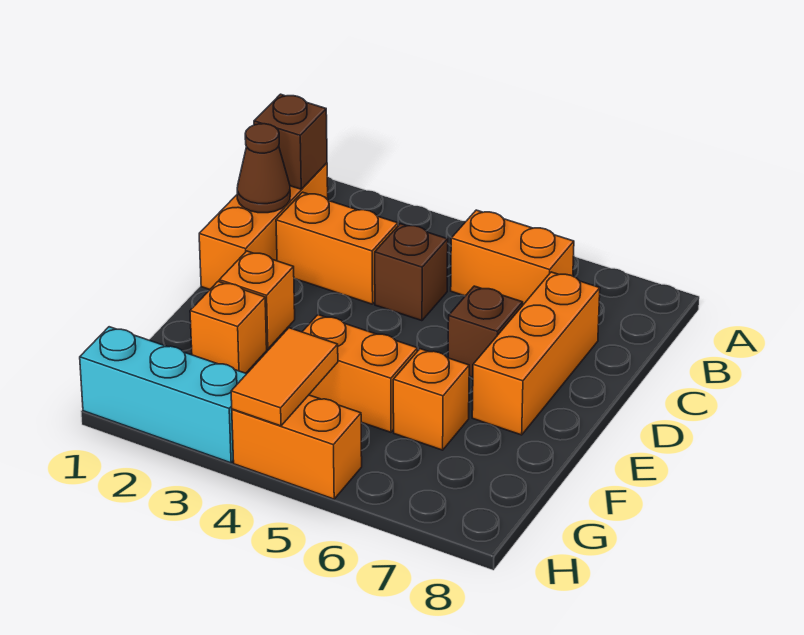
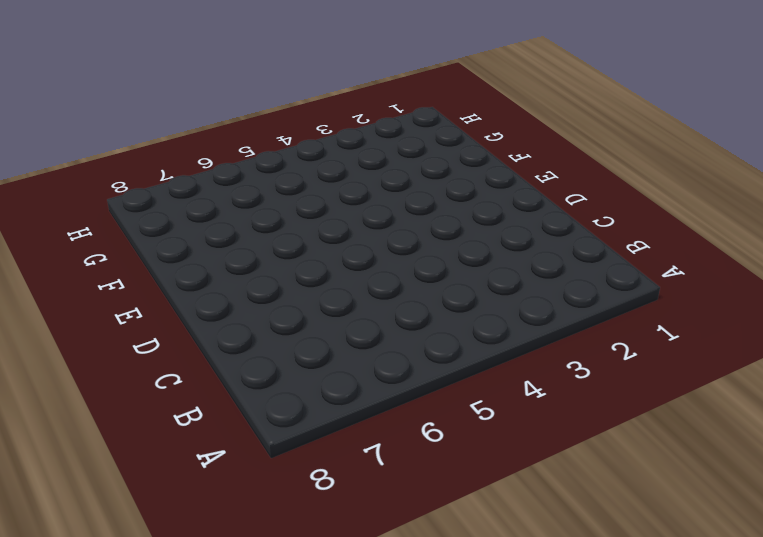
none -> orange brick B1:D1 level 1
none -> orange brick B5:B6 level 1
none -> orange brick C2:C3 level 1

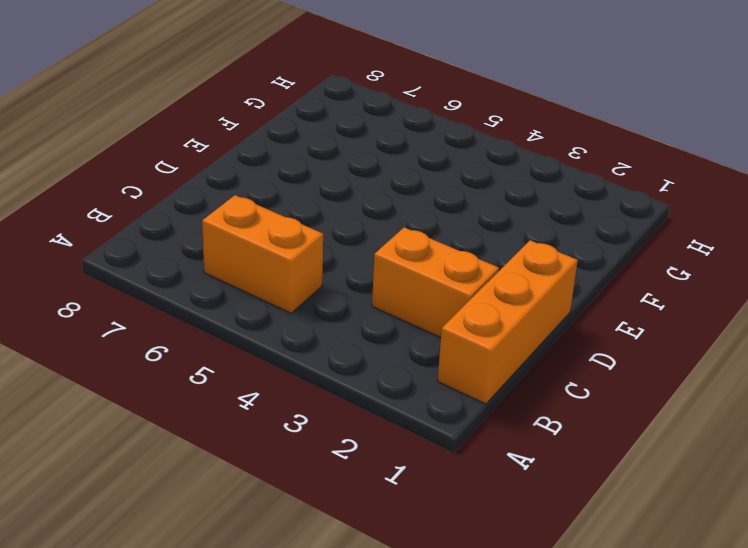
none -> brown brick C4 level 1
none -> orange brick C7:E7 level 1
none -> brown brick D6 level 1

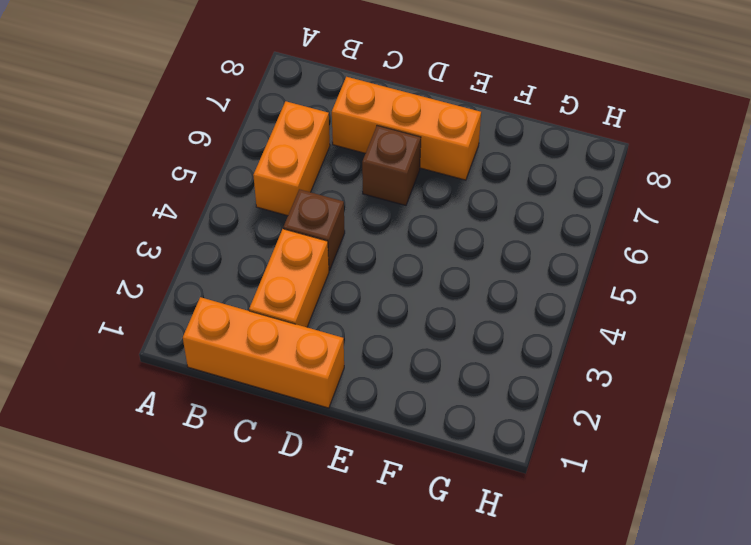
none -> orange brick E2 level 1
none -> orange brick F2 level 1
none -> orange brick F4:F5 level 1

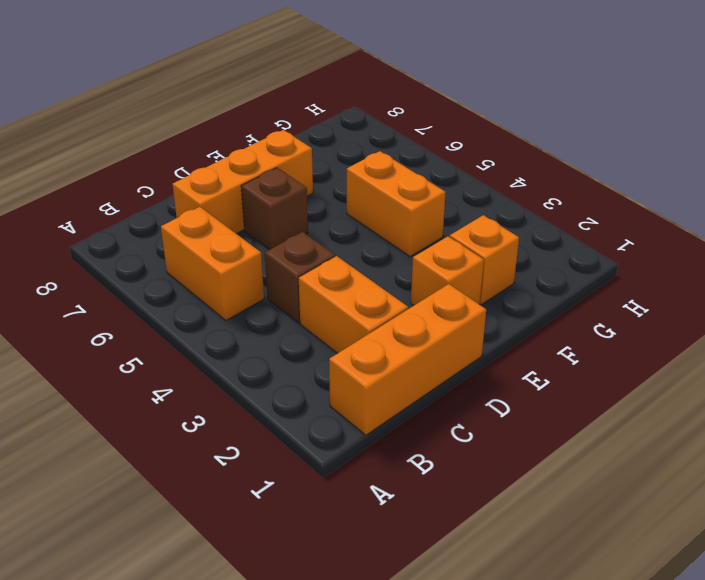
none -> orange brick F6 level 1
none -> cyan brick H1:H3 level 1
none -> orange brick H4:H5 level 1

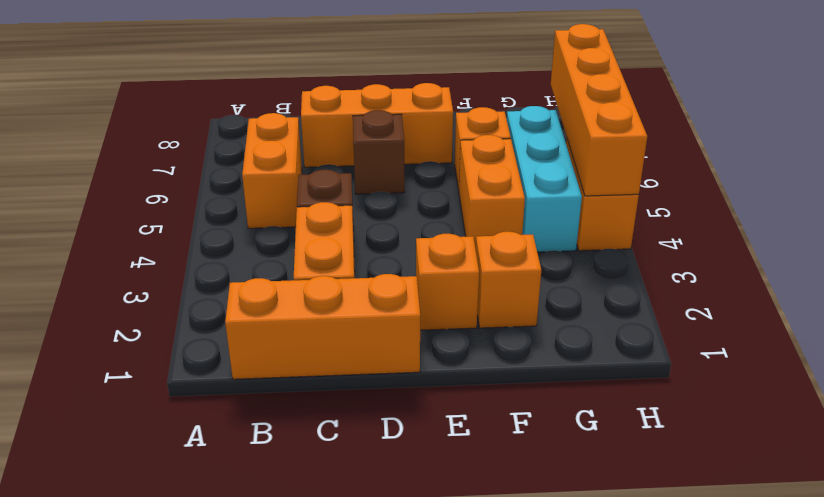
cyan brick G4:G6 level 1 -> cyan brick H1:H3 level 1
orange brick H4:H7 level 2 -> orange tile G4:H4 level 2
none -> brown brick B1 level 2
none -> brown cone C1 level 2

